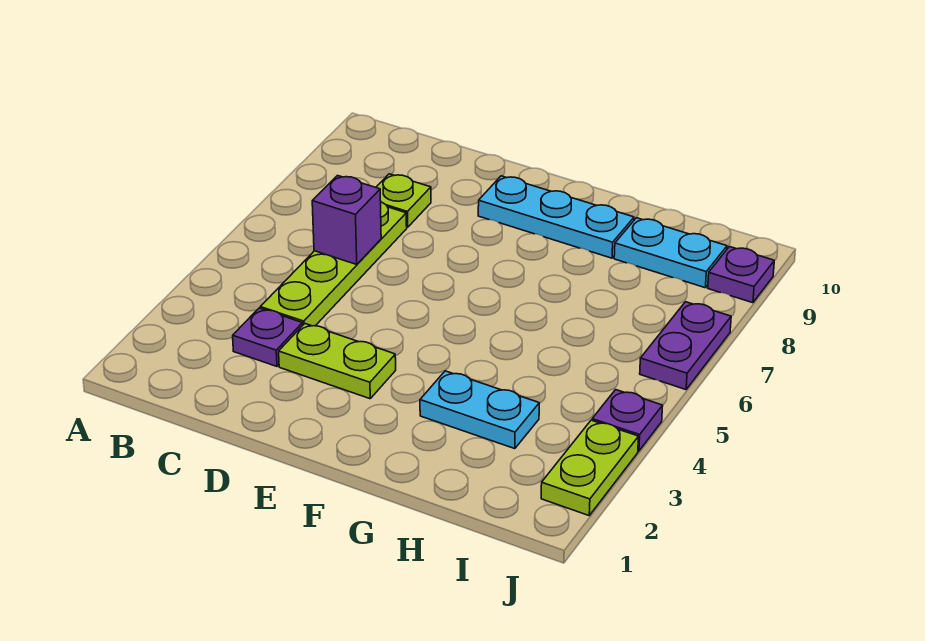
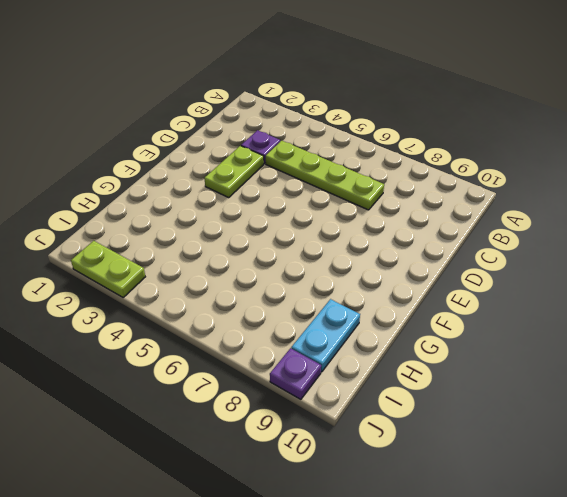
none -> lime plate C8 level 1
none -> cyan plate E9:G9 level 1
none -> cyan plate G3:H3 level 1

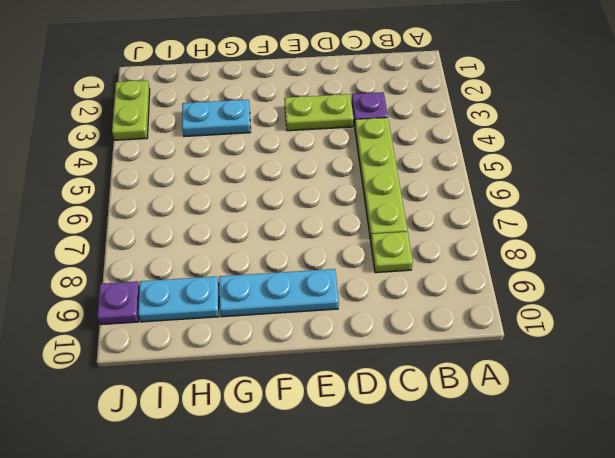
none -> purple plate J4 level 1
none -> purple plate J6:J7 level 1
none -> purple brick C6 level 2

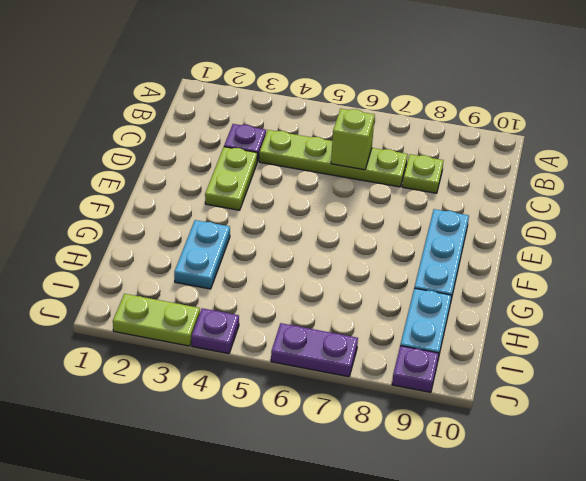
lime brick C6 level 2 -> purple brick C6 level 2

